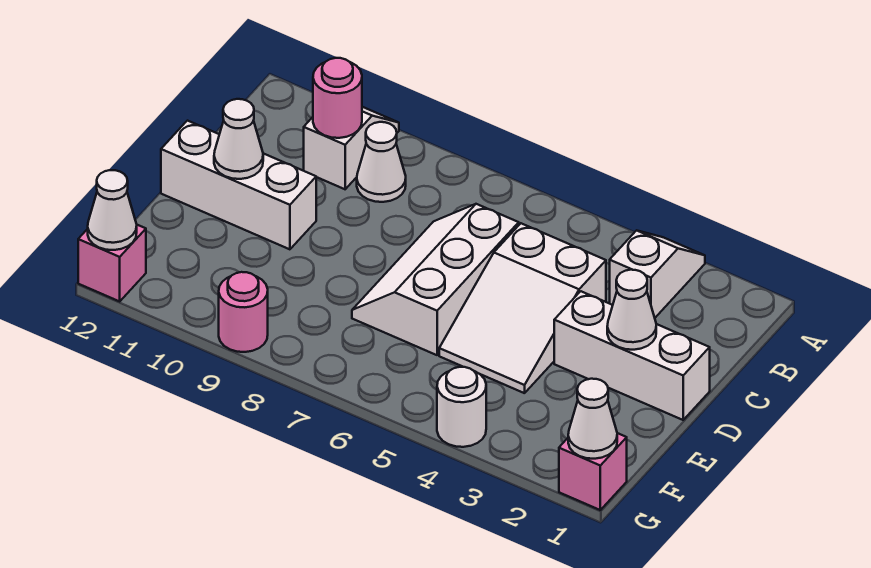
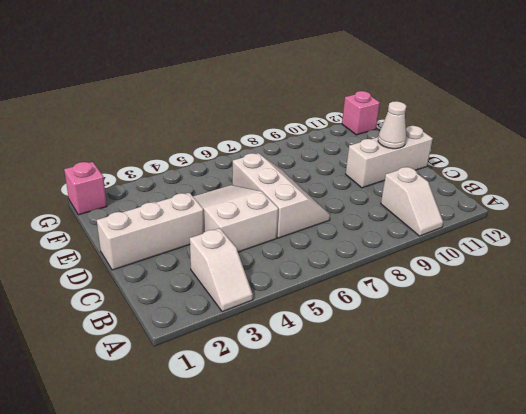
none -> white cone B9 level 1
none -> white round brick G4 level 1
none -> pink round brick G9 level 1

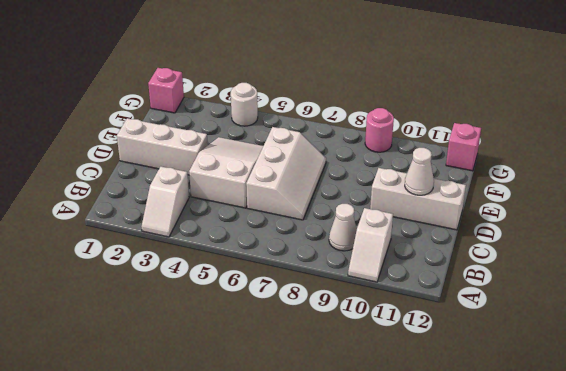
none -> pink round brick B10 level 2
none -> white cone D2 level 2
none -> white cone G1 level 2

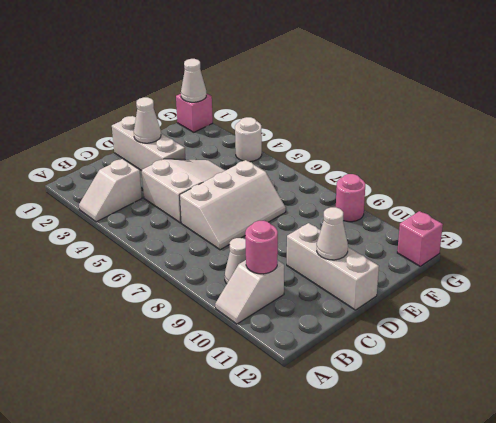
none -> white cone G12 level 2

